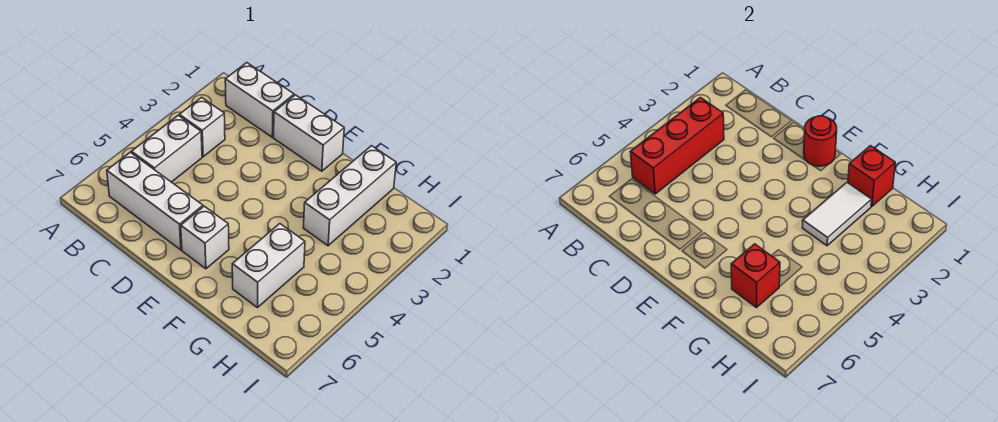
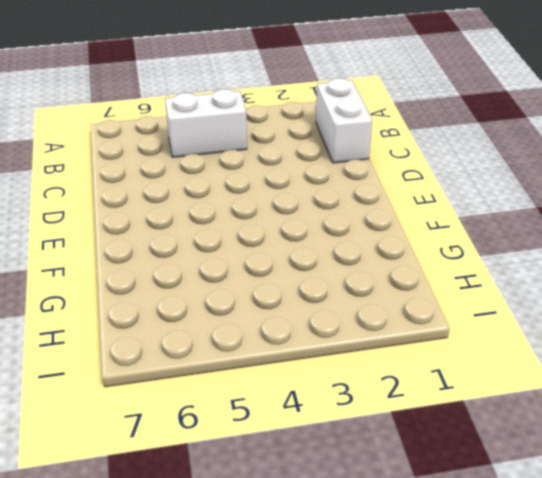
none -> white brick B3 level 1
none -> white brick B6:D6 level 1
none -> white brick D1:E1 level 1

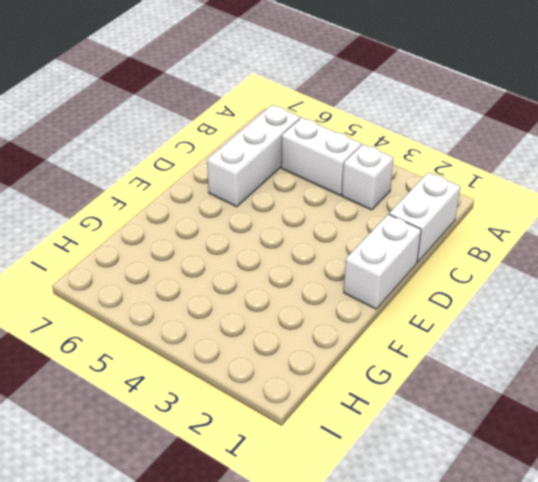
none -> white brick E6 level 1
none -> white brick G1:G3 level 1
none -> white brick G5:G6 level 1

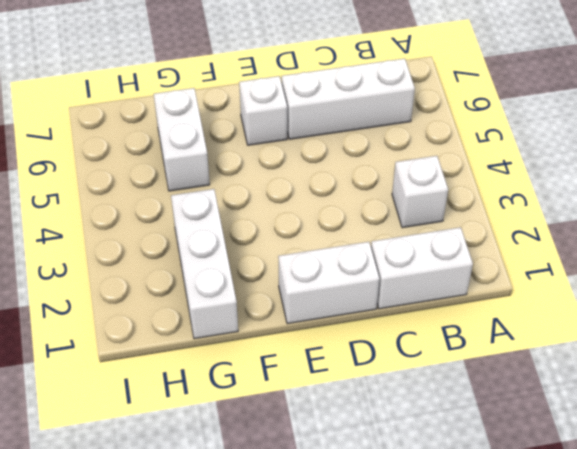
none -> white brick B4:B5 level 1
none -> red brick B3:B5 level 2
none -> red round brick E1 level 2

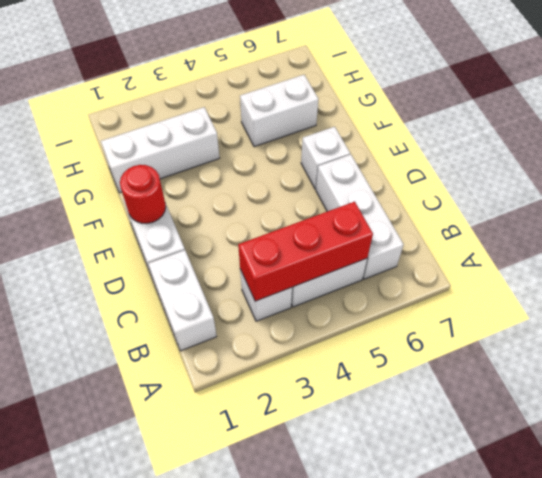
none -> red brick G1 level 2
none -> white tile G2:G3 level 2
none -> red brick G6 level 2

